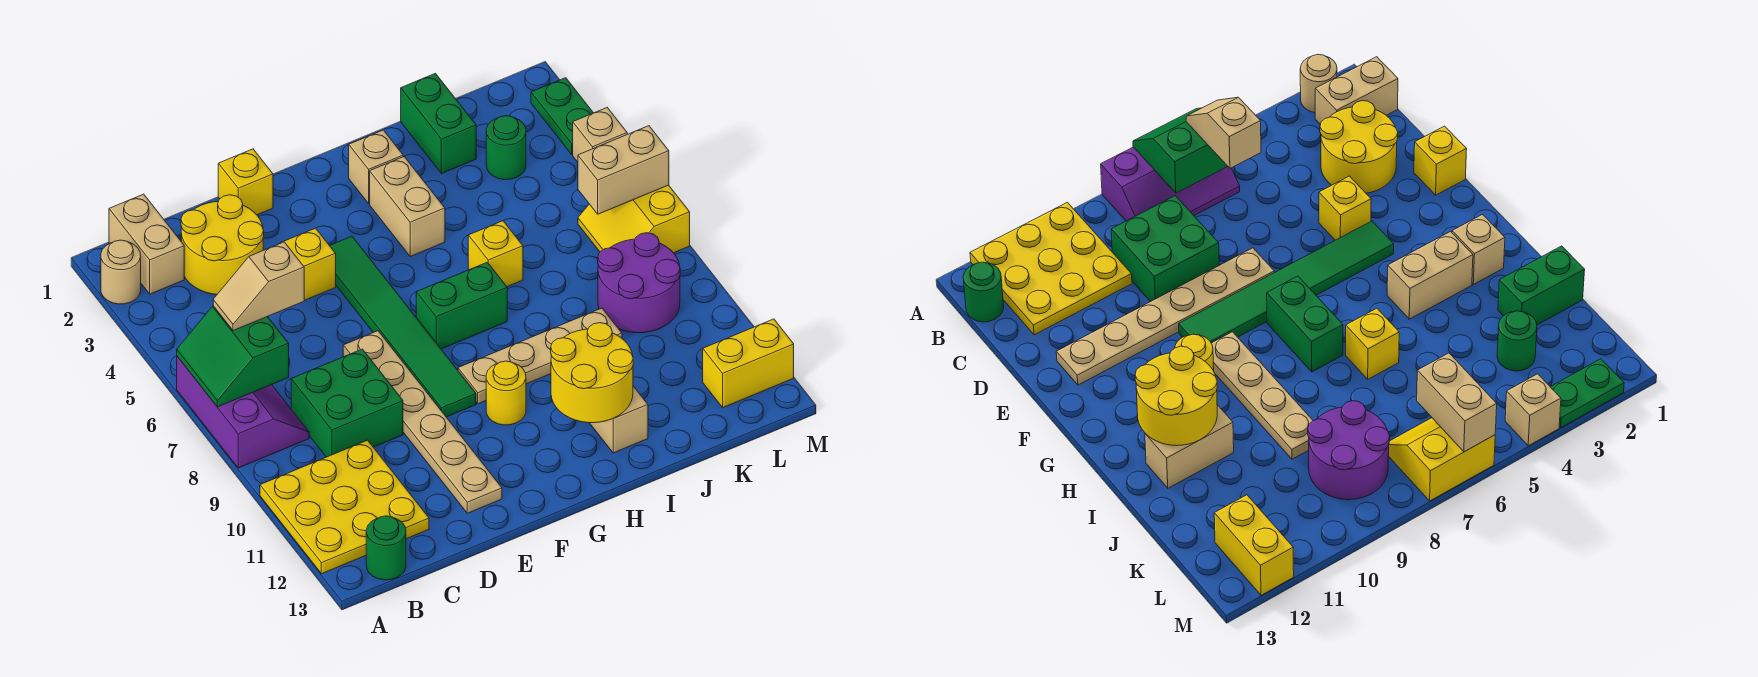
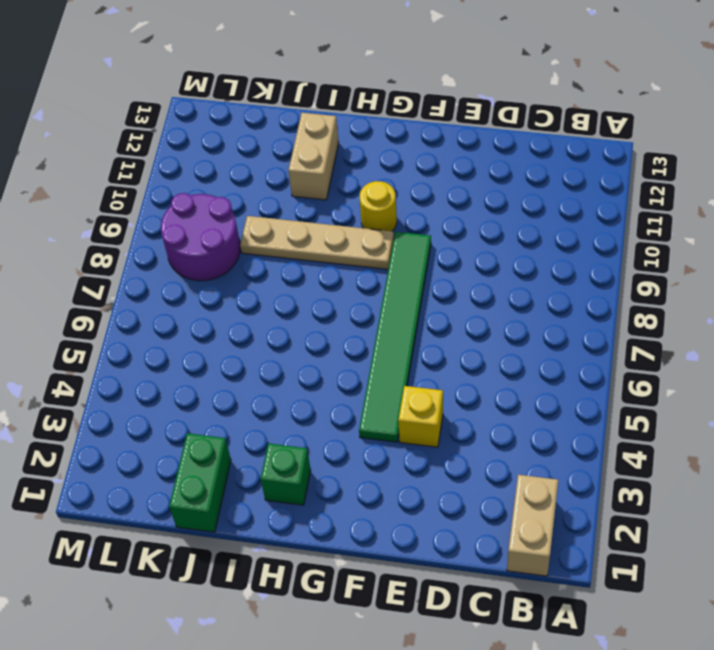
green brick H2 level 1 -> tan brick H2 level 1
none -> tan round brick A2 level 1
none -> purple slope A6:B8 level 1 top A
none -> yellow plate A10:C12 level 1

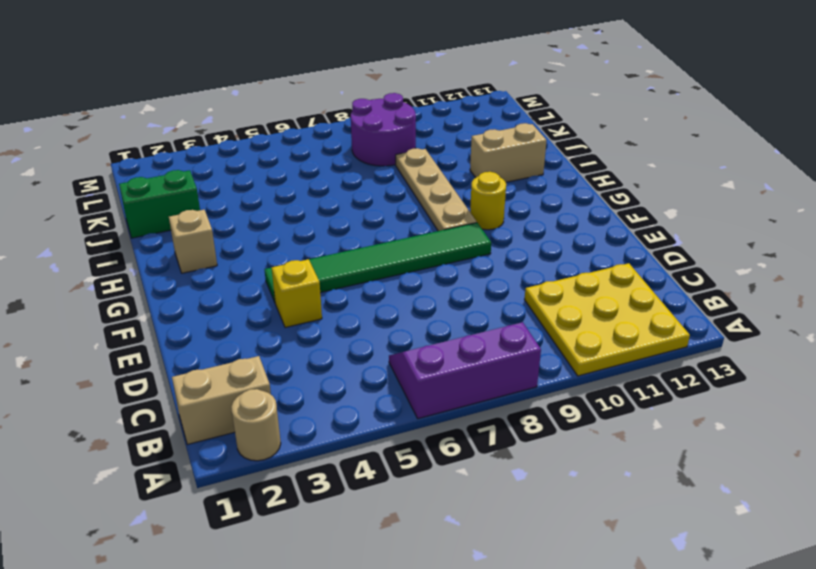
none -> green round brick B13 level 1
none -> yellow round brick C2:D3 level 1
none -> green brick C8:D9 level 1

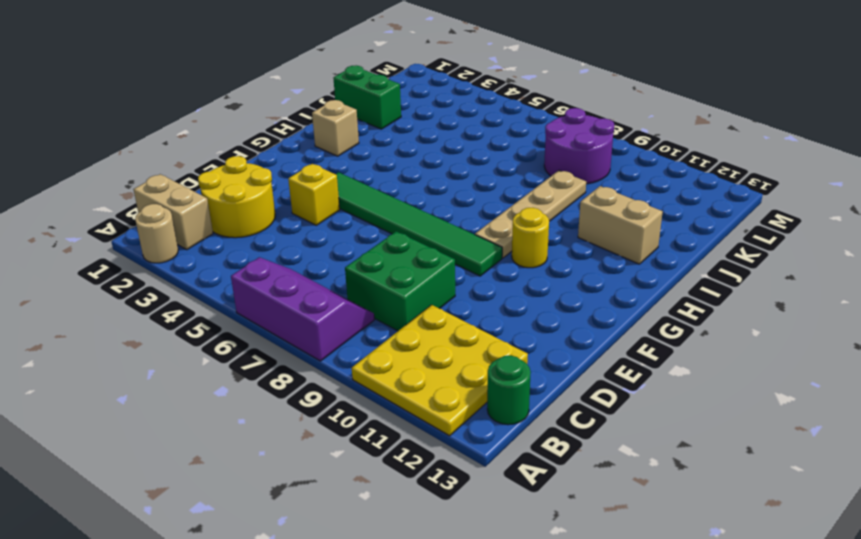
none -> yellow brick E1 level 1
none -> tan plate E7:E12 level 1
none -> green brick G7:H7 level 1

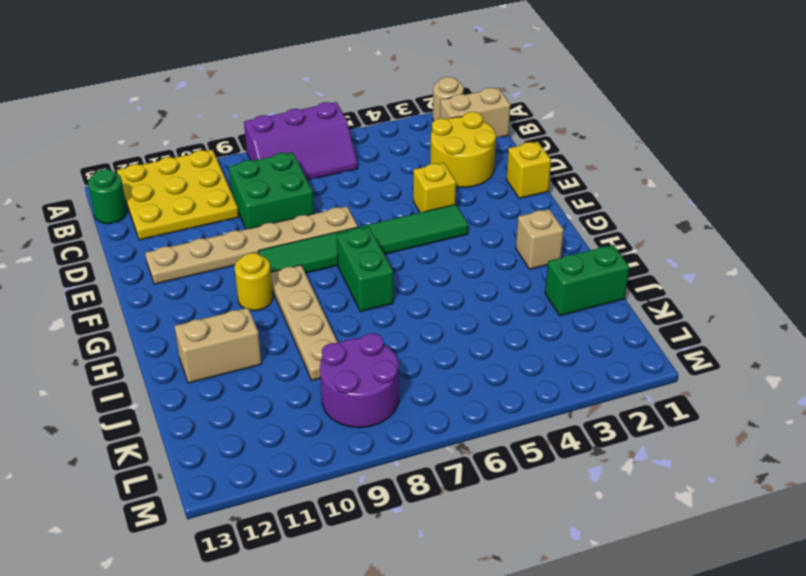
none -> tan brick H3:H4 level 1
none -> yellow brick I6 level 1
none -> green round brick K3 level 1

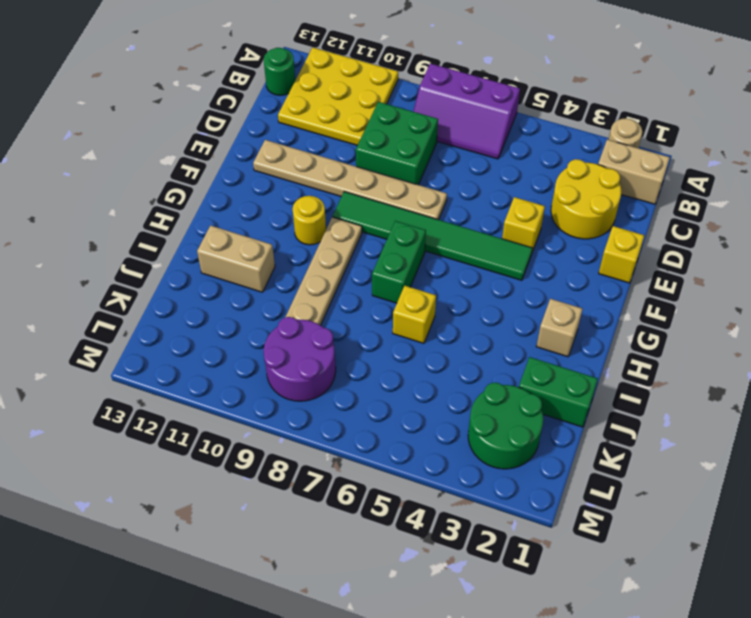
green round brick K2:L3 level 1 -> green round brick K3 level 1
none -> tan brick H3:H4 level 1
none -> yellow slope L6:M7 level 1 top M
none -> yellow brick L12:M12 level 1

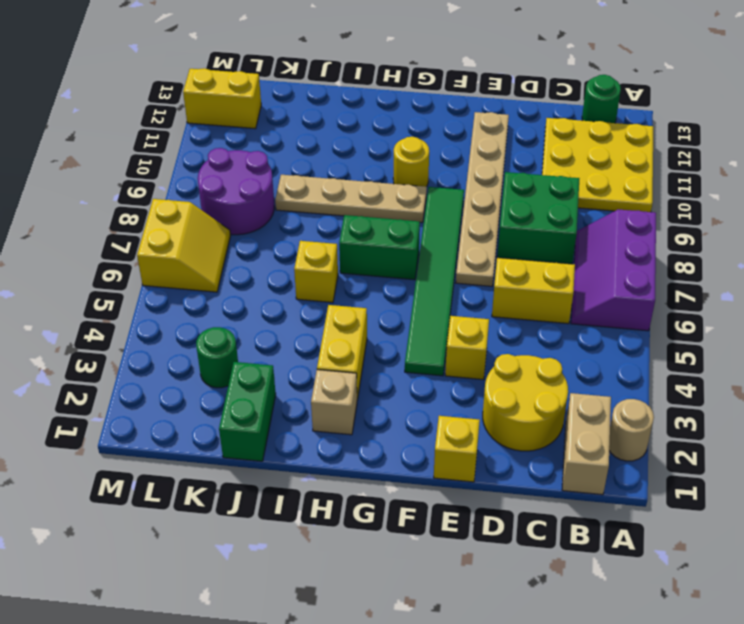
yellow brick C6:D6 level 1 -> none
yellow brick H3:H4 level 1 -> tan brick H3:H4 level 1
none -> tan brick I11:I12 level 1
none -> green plate M2:M3 level 1
none -> tan brick M4 level 1

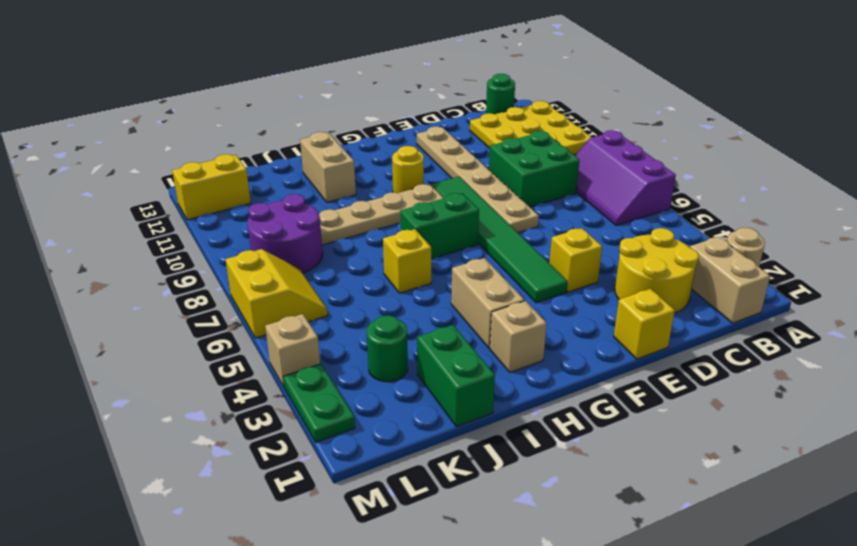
none -> green slope A6:B7 level 2 top B
none -> yellow round brick H11:I12 level 2
none -> tan brick L6:M6 level 2

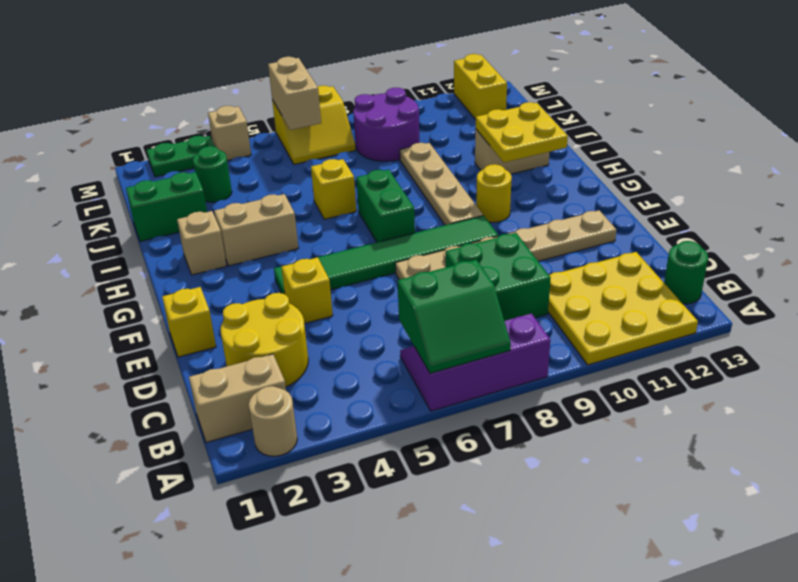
yellow plate H11:I12 level 2 -> yellow round brick H11:I12 level 2
none -> tan slope B6:C6 level 3 top C

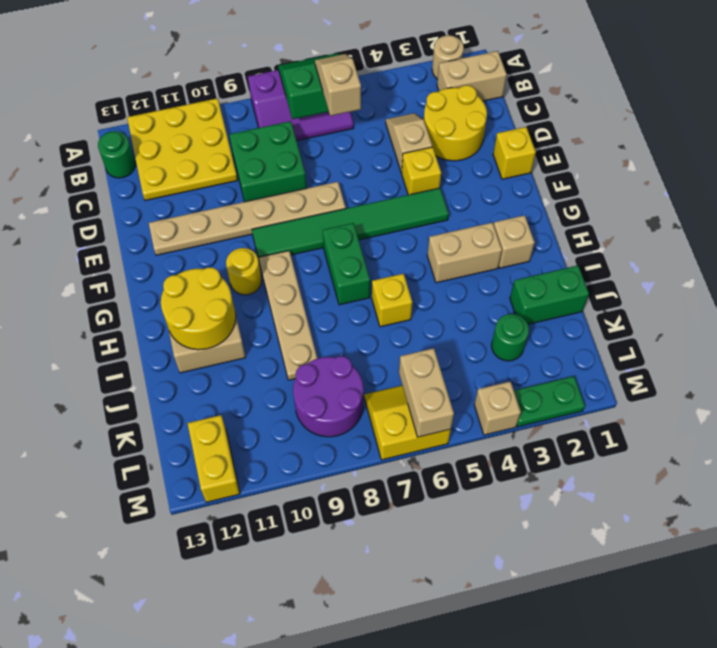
tan slope C4:D4 level 1 top D -> none

